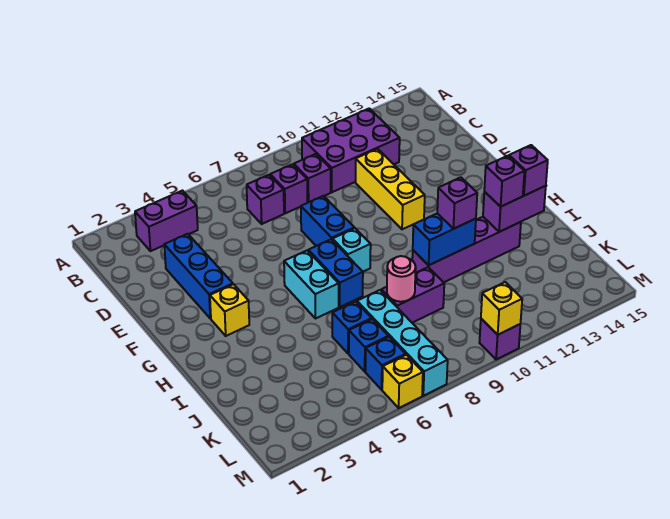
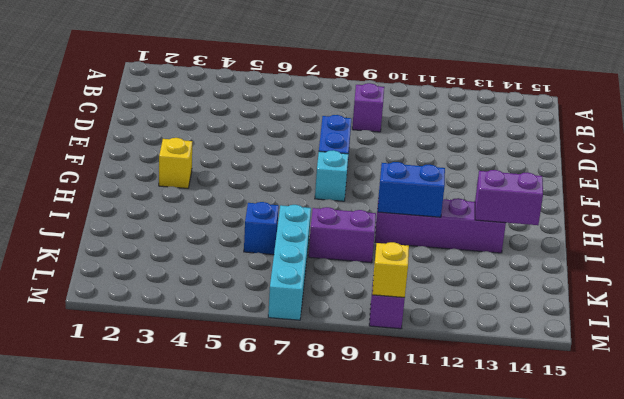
none -> purple brick B3:B4 level 1
none -> purple brick B10:C12 level 1
none -> purple brick C7 level 1

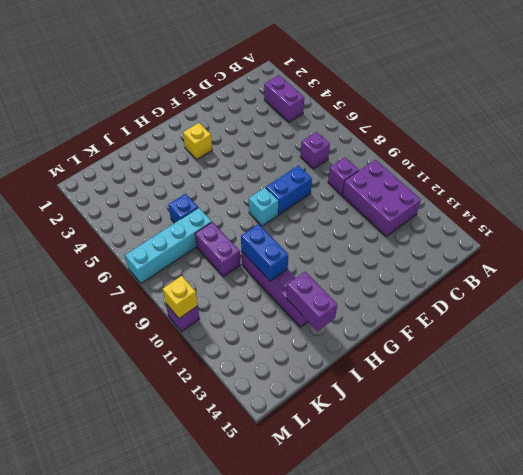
none -> purple brick C8 level 1
none -> blue brick D3:F3 level 1
none -> yellow brick D11:F11 level 1

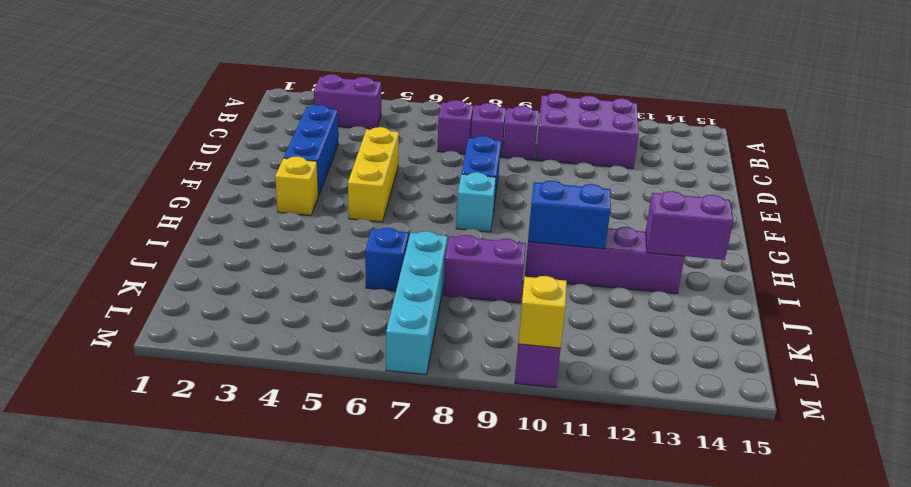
yellow brick E5:G5 level 1 -> yellow brick D11:F11 level 1
none -> cyan brick G6:H6 level 1
none -> blue brick G7:H7 level 1
none -> blue brick K6 level 1

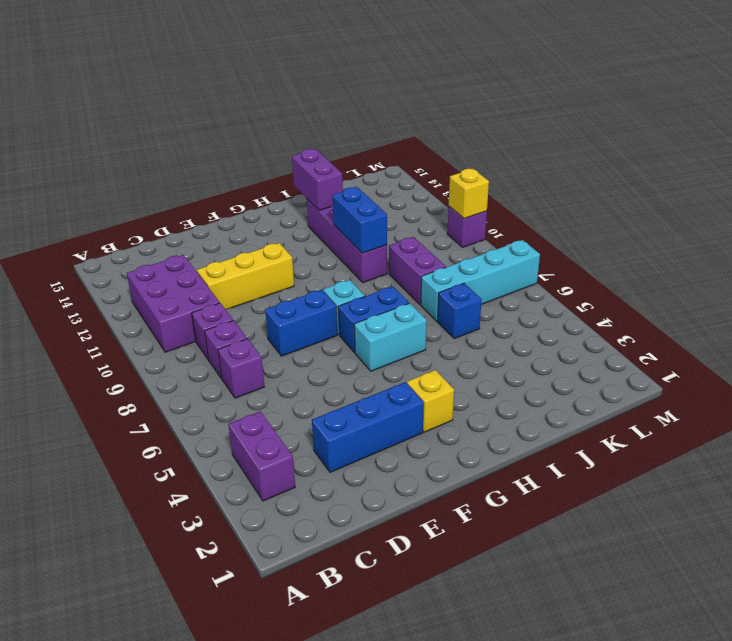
none -> blue brick K6 level 1
none -> blue brick L6 level 1
none -> yellow brick M6 level 1

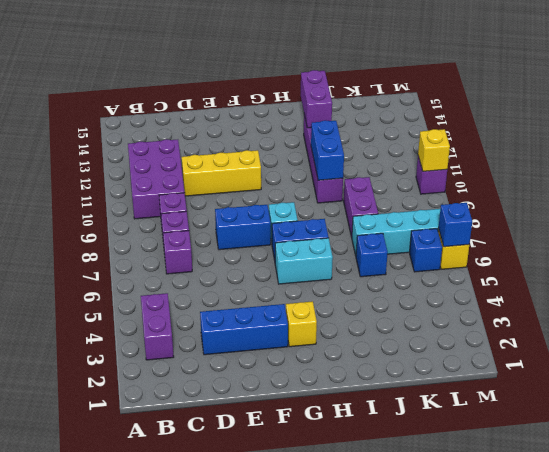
blue brick M6 level 2 -> blue brick K6 level 1
none -> pink round brick J8 level 2
none -> purple brick I11 level 3
none -> purple brick I13 level 3

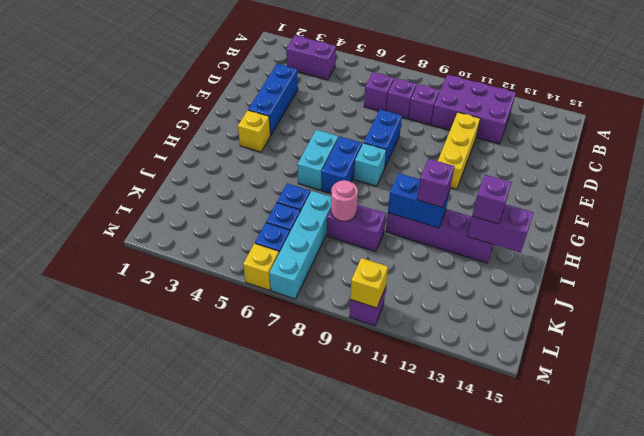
none -> purple brick I14 level 3

